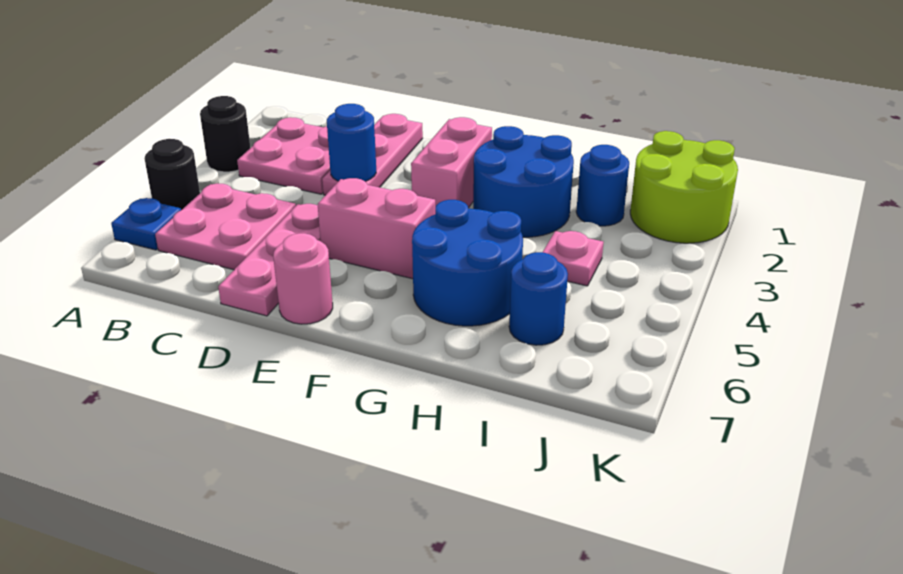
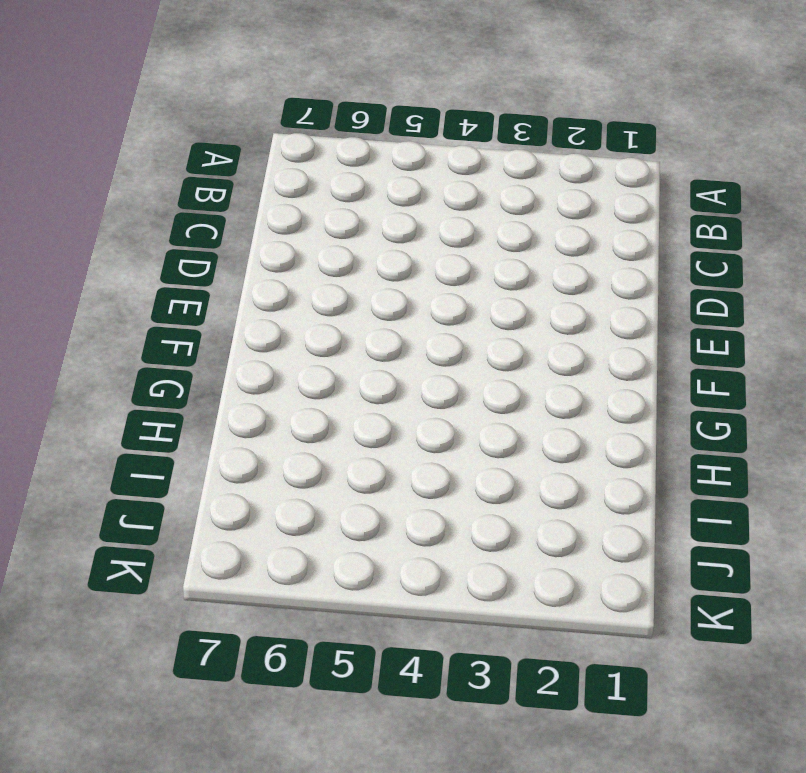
none -> black round brick A3 level 1
none -> black round brick A5 level 1
none -> blue plate A6 level 1

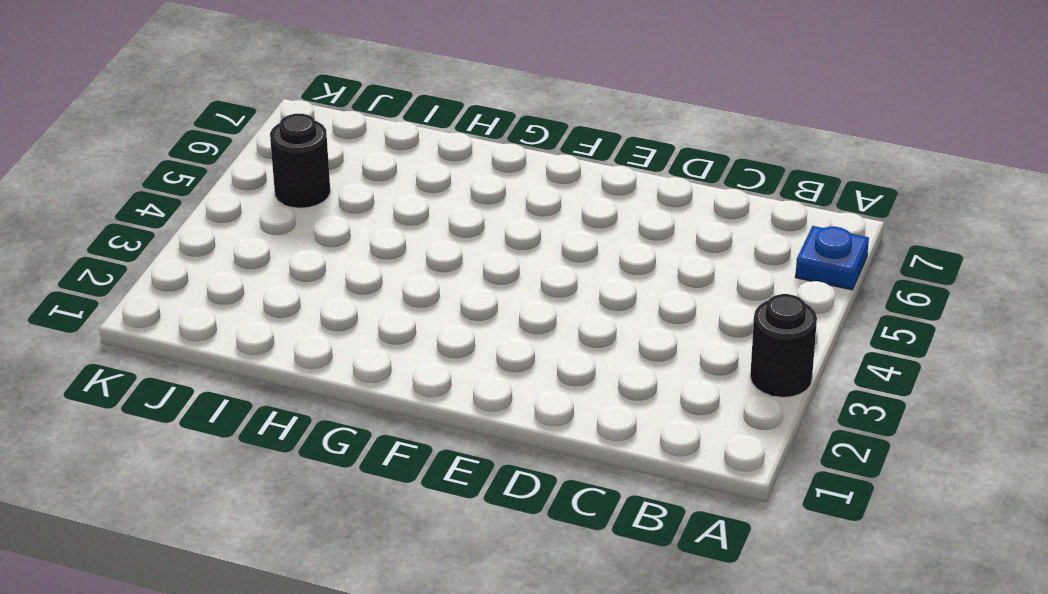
black round brick J5 level 1 -> black round brick A5 level 1
none -> pink plate B2:C3 level 1
none -> pink plate B5:C6 level 1
none -> pink plate D1:D3 level 1

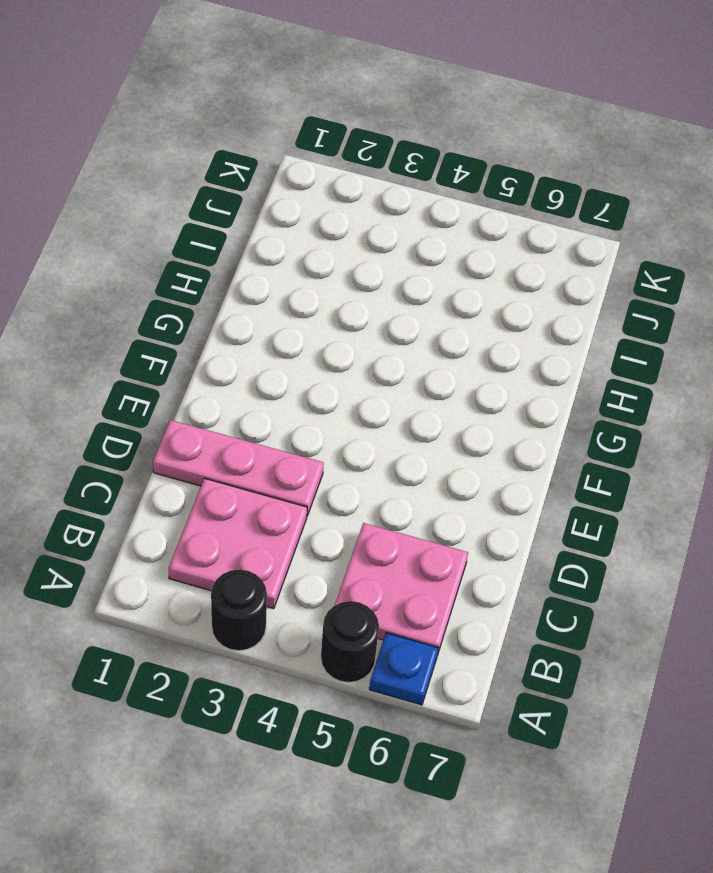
none -> pink plate D5:D7 level 1
none -> pink brick E5:F5 level 1
none -> pink round brick E7 level 1

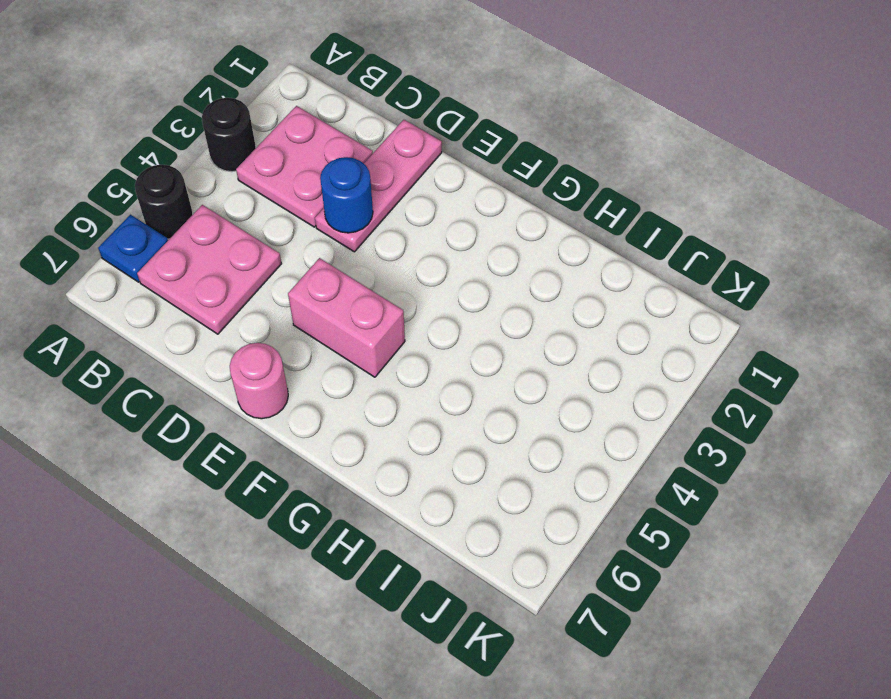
none -> pink plate D5:D7 level 1
none -> pink brick F2:F3 level 1
none -> blue round brick G2:H3 level 1

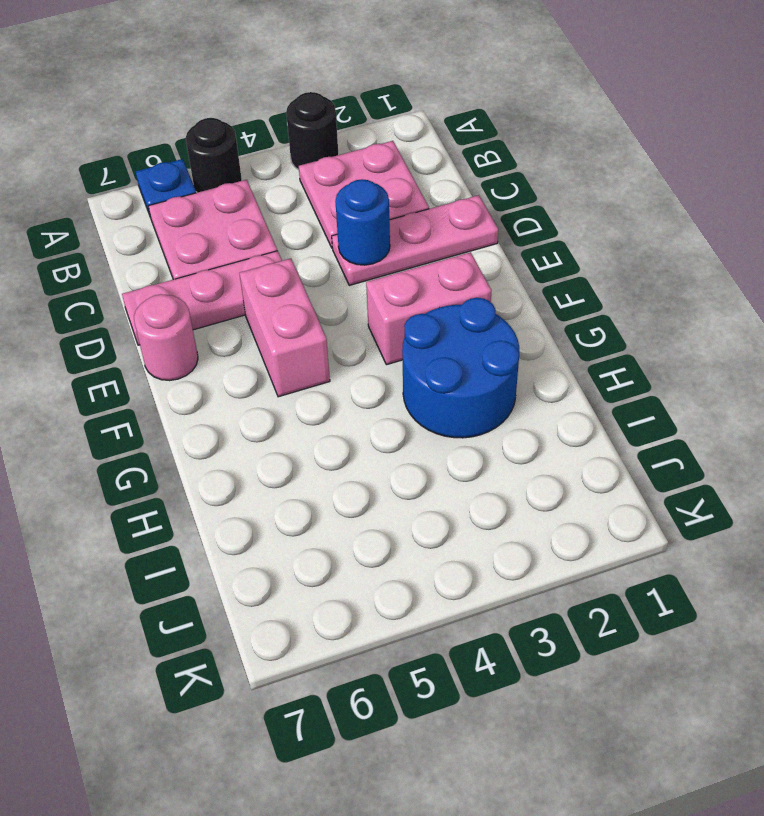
none -> blue round brick G5:H6 level 1
none -> blue round brick I2 level 1
none -> pink plate I4 level 1

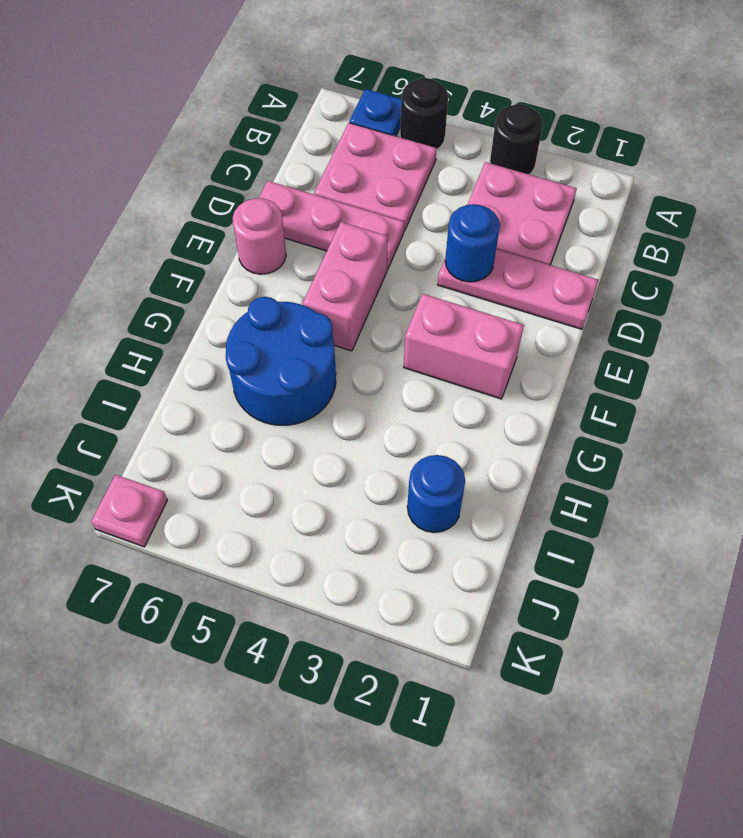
pink plate K7 level 1 -> pink plate I4 level 1
none -> blue round brick G2:H3 level 1
none -> blue round brick I6 level 1
none -> lime round brick J1:K2 level 1

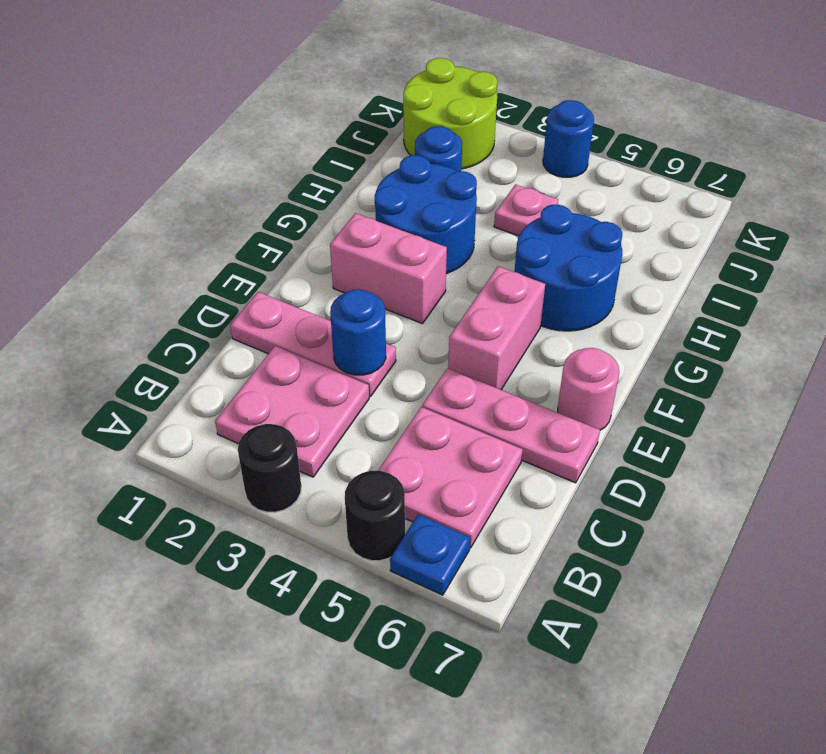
blue round brick K4 level 1 -> blue round brick I6 level 1

